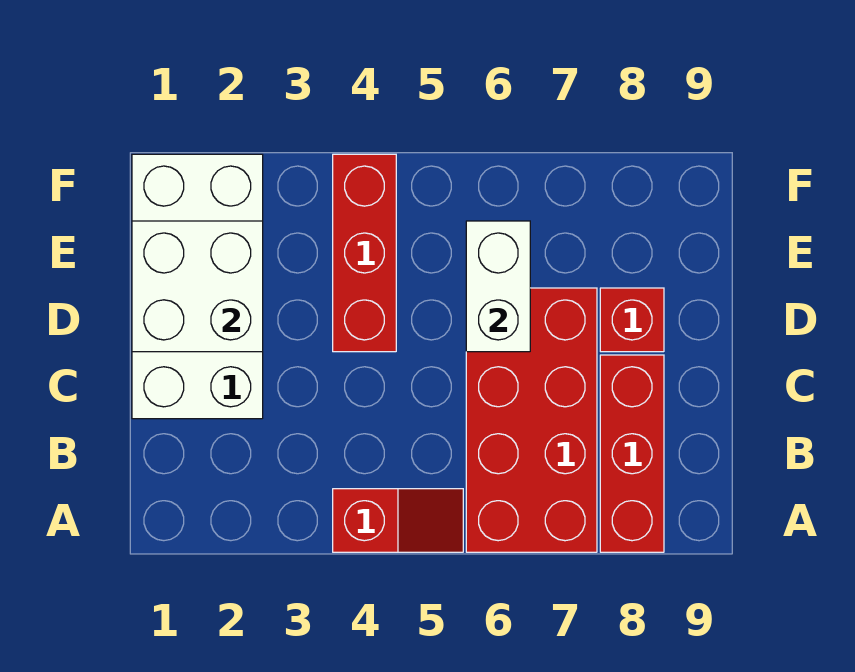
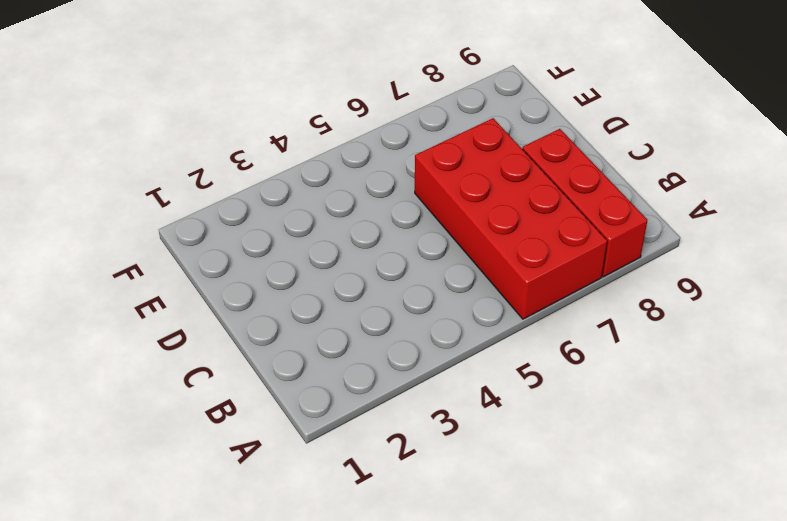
none -> red slope A4:A5 level 1 top 4
none -> white brick C1:F2 level 1

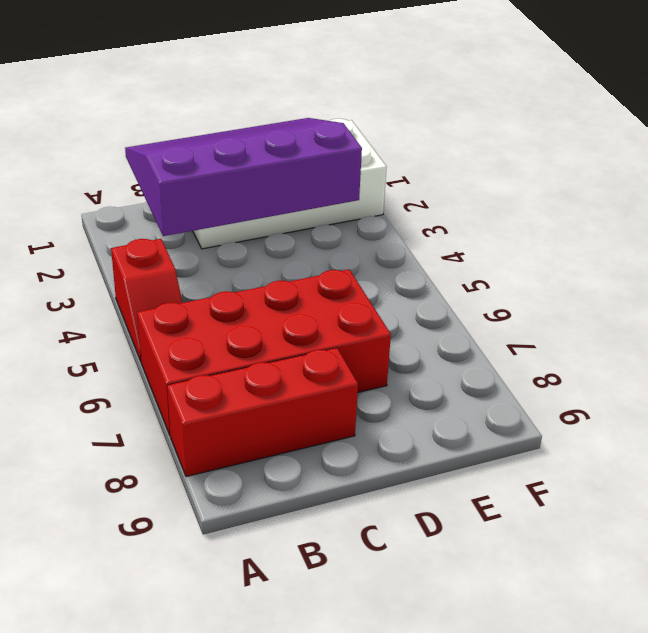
purple slope B1:E3 level 2 top 3 -> white brick D1:E2 level 2
none -> red brick D4:F4 level 1
none -> red brick D8 level 1

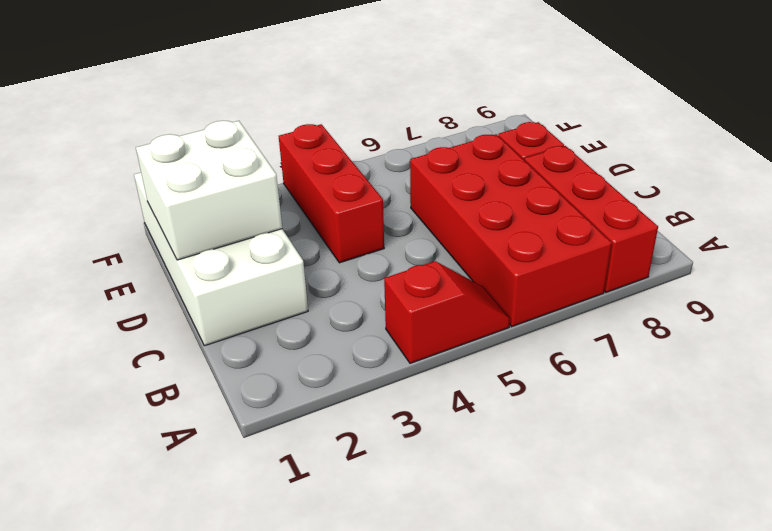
none -> white brick D6:E6 level 2

